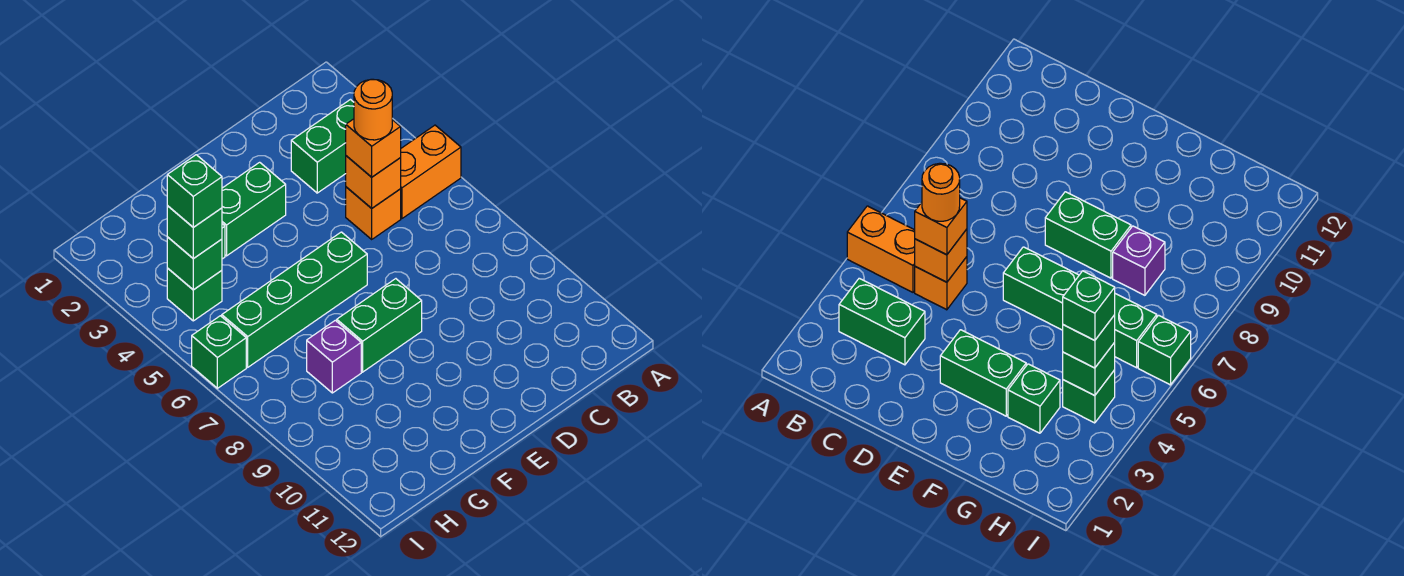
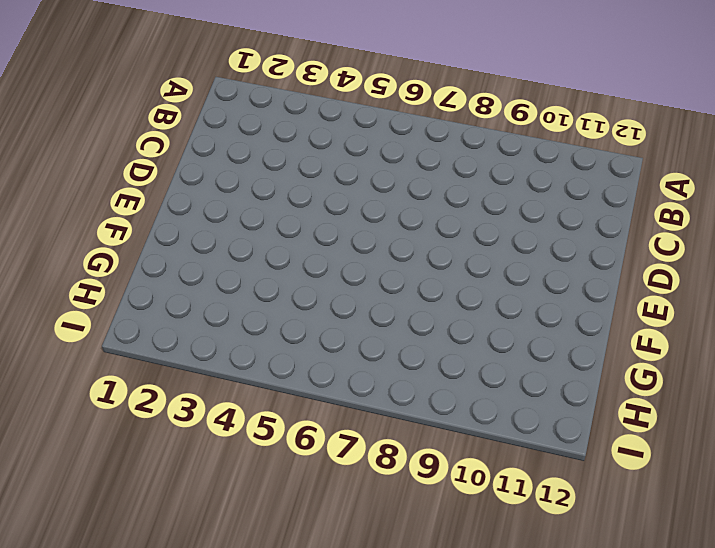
none -> orange brick A5:B5 level 1
none -> green brick B3:C3 level 1
none -> orange brick C5 level 1

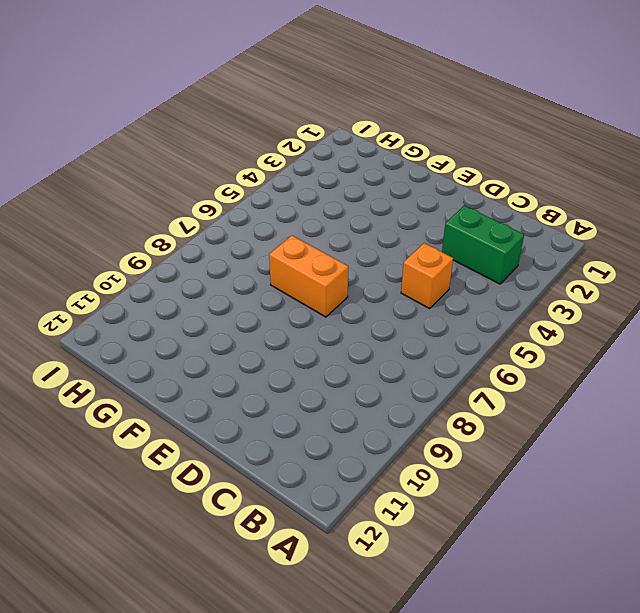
orange brick E7:F7 level 1 -> orange brick A5:B5 level 1
none -> green brick E3:F3 level 1
none -> green brick E6:H6 level 1
none -> green brick E8:F8 level 1

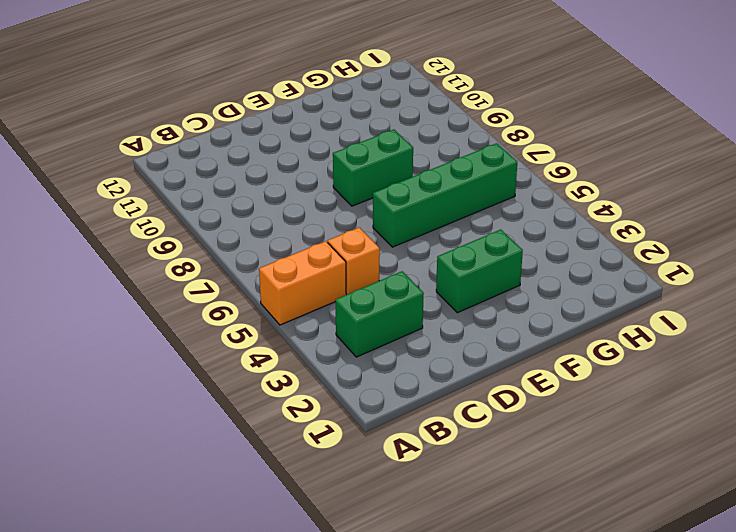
none -> green brick G3 level 1
none -> purple brick G8 level 1
none -> green brick H4 level 1

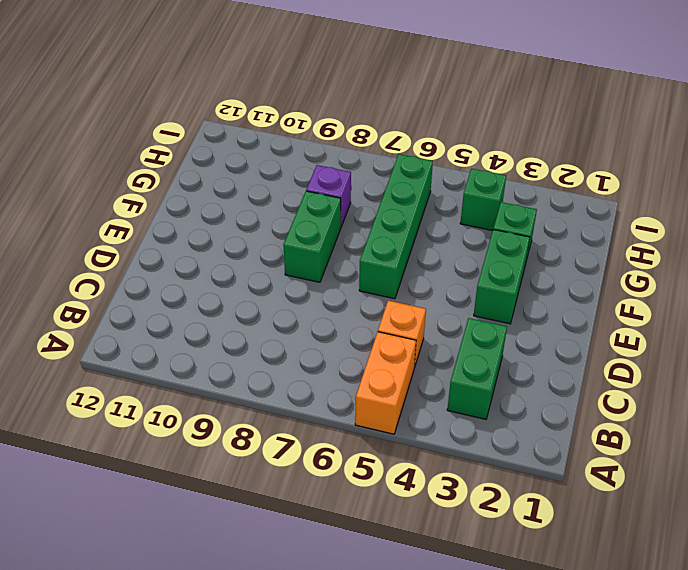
none -> green brick I6 level 1
none -> orange brick C5 level 2
none -> green brick H4 level 2

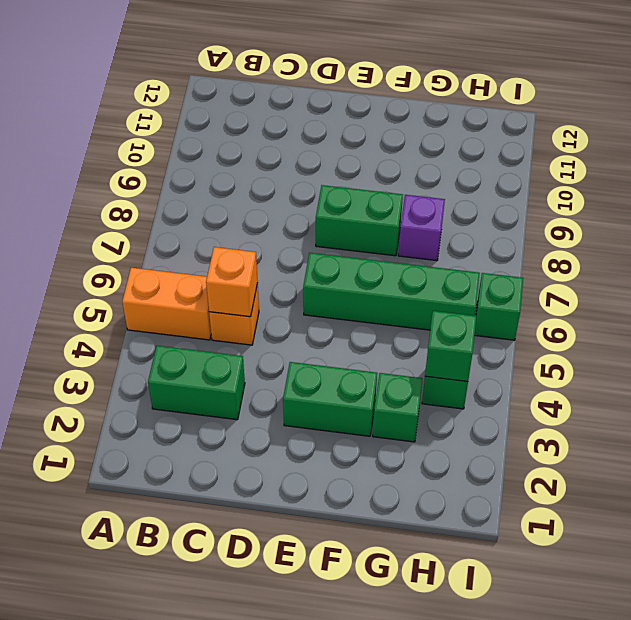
none -> orange brick C5 level 3
none -> green brick H4 level 3
none -> orange round brick C5 level 4

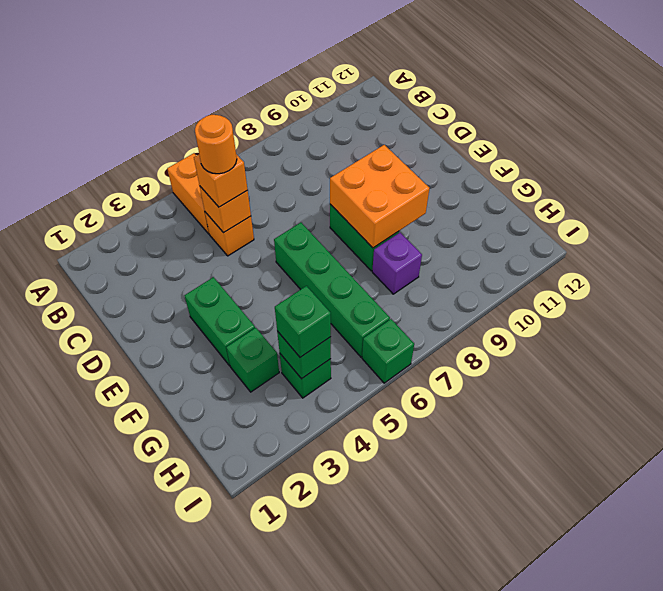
orange brick E8:F9 level 2 -> none
none -> green brick B3:C3 level 1
none -> green brick H4 level 4

